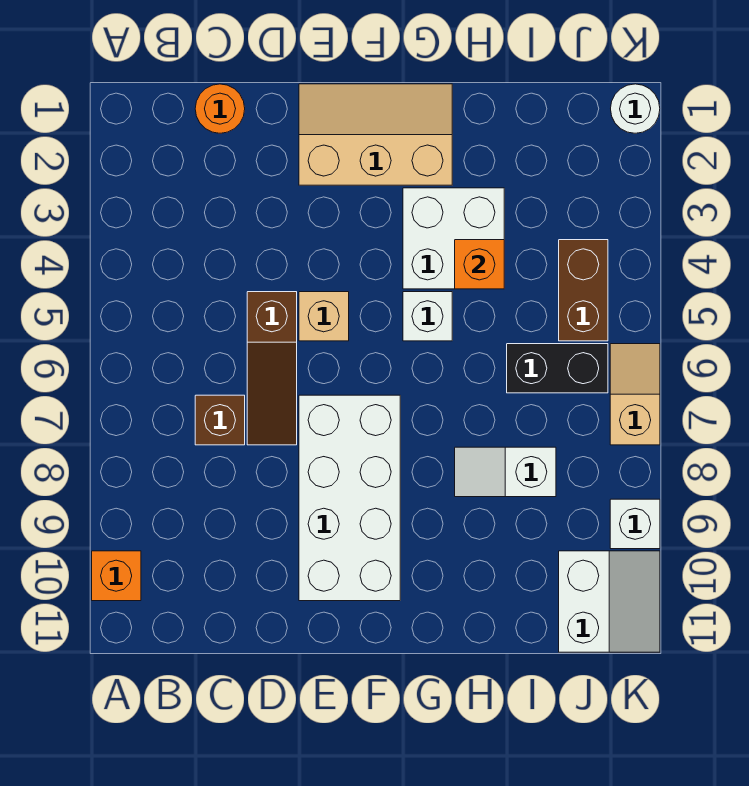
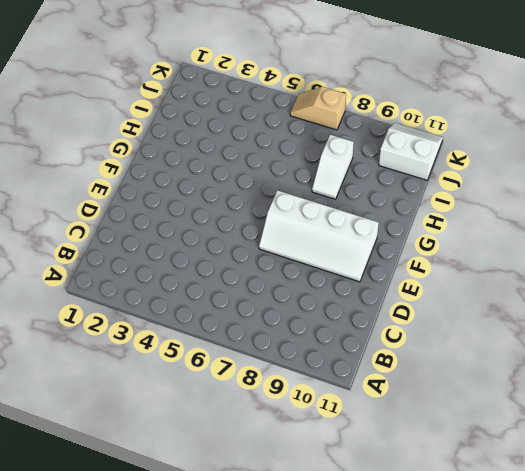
white slope E7:F10 level 1 top F -> white brick E7:F10 level 1
none -> orange brick A10 level 1
none -> orange round brick C1 level 1
none -> brown brick C7 level 1

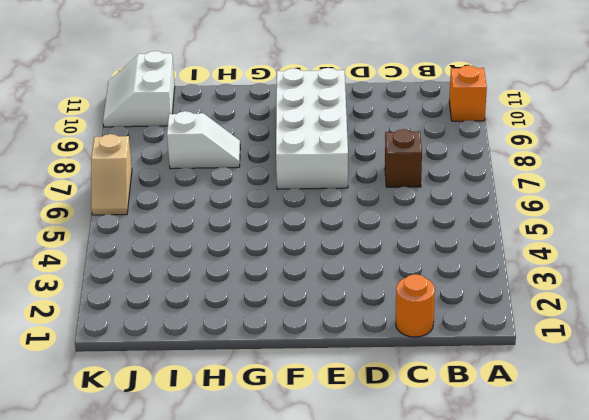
none -> brown slope D5:D7 level 1 top 5
none -> tan slope E1:G2 level 1 top 2
none -> tan brick E5 level 1

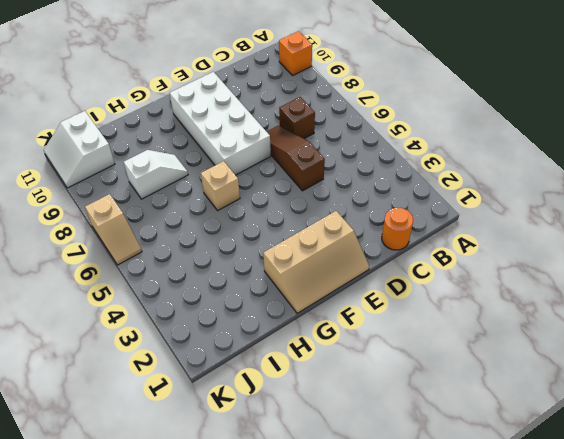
tan brick G6 level 1 -> tan brick E5 level 1
none -> white brick G3:H4 level 1
none -> white brick G5 level 1
none -> black brick I6:J6 level 1

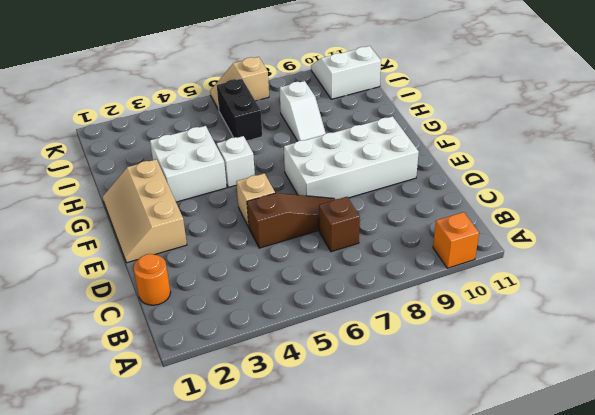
none -> brown brick J4:J5 level 1
none -> white round brick K1 level 1
none -> white brick K9 level 1

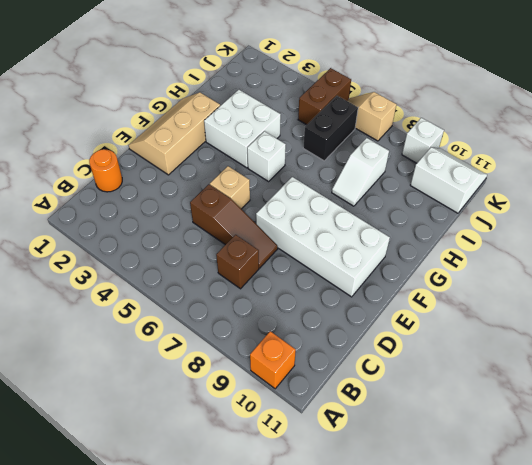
brown brick J5:K5 level 1 -> brown brick J4:J5 level 1
none -> white round brick K1 level 1
none -> orange brick H4 level 2

